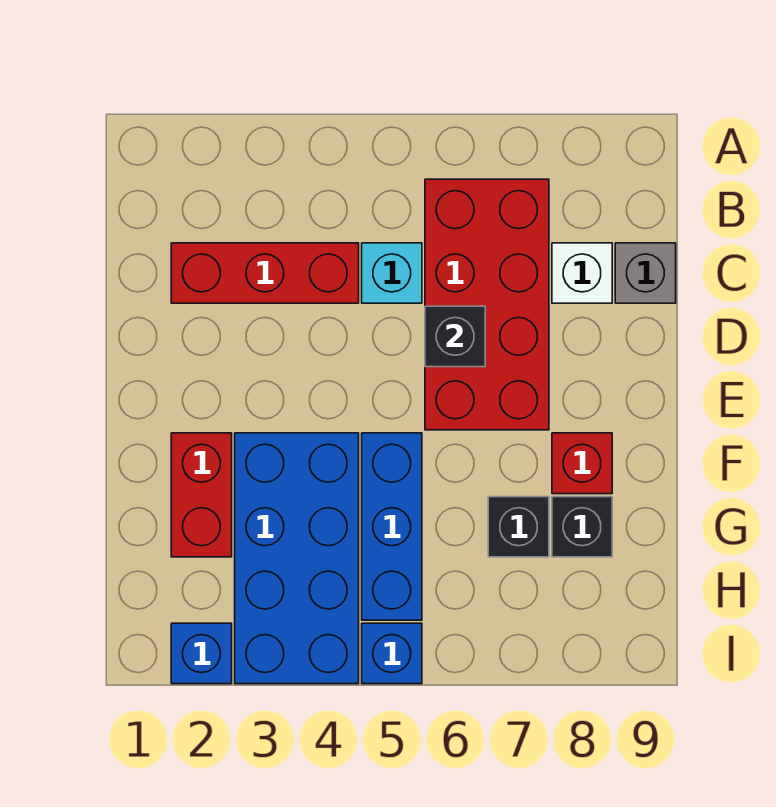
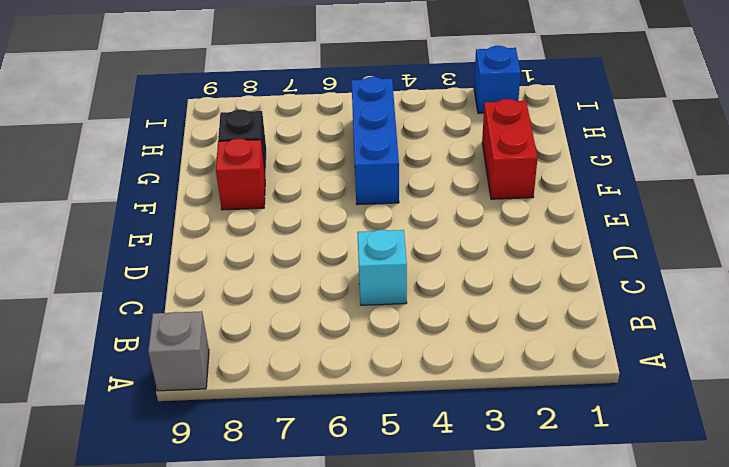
grey brick A9 level 1 -> grey brick C9 level 1
none -> red brick B6:E7 level 1
none -> red brick C2:C4 level 1
none -> white brick C8 level 1

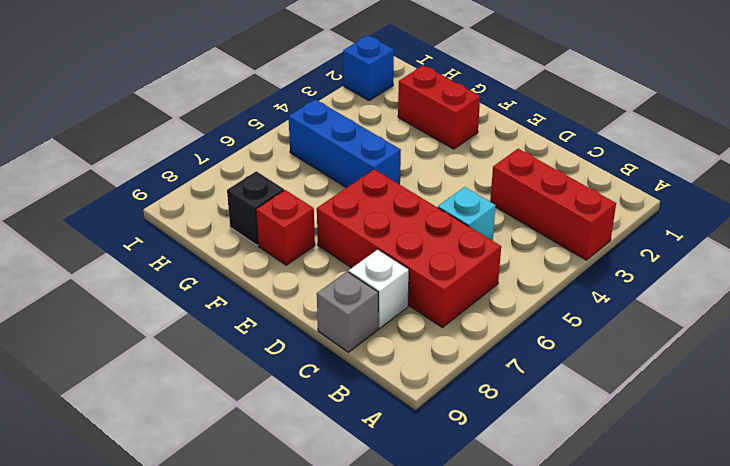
red brick A3:C3 level 1 -> red brick C2:C4 level 1
none -> blue brick F3:I4 level 1
none -> black brick G7 level 1
none -> blue brick I5 level 1

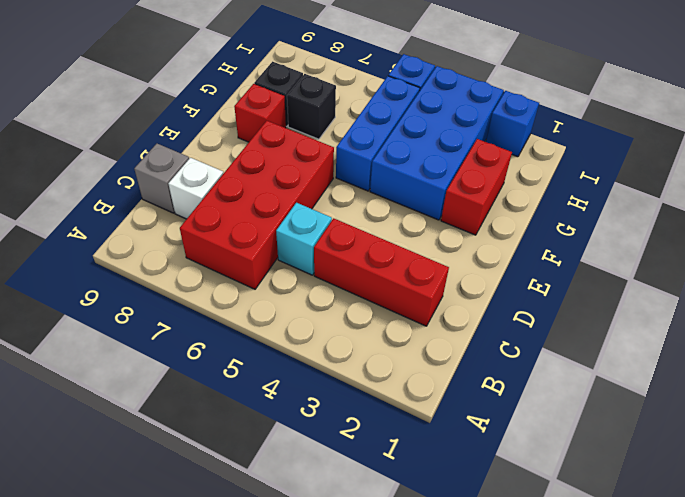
none -> black brick D6 level 2

